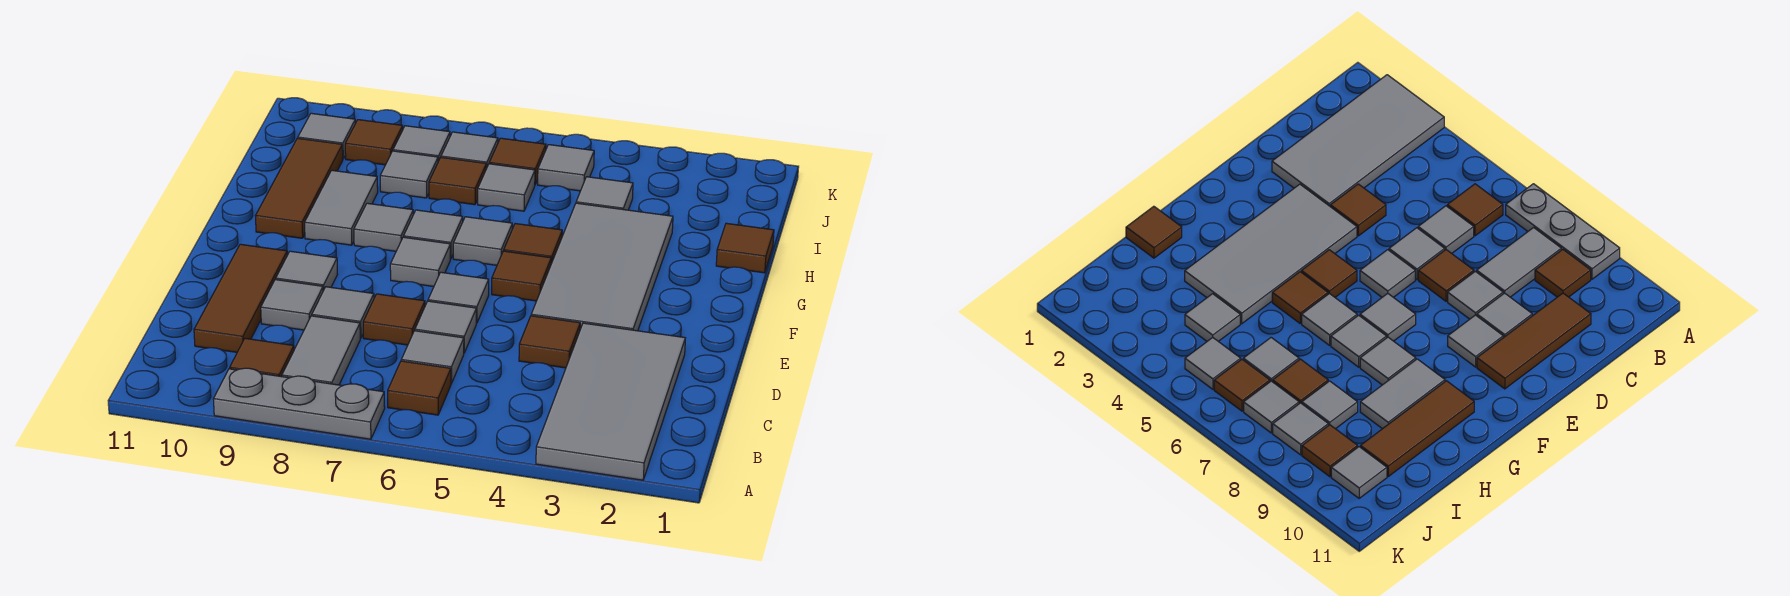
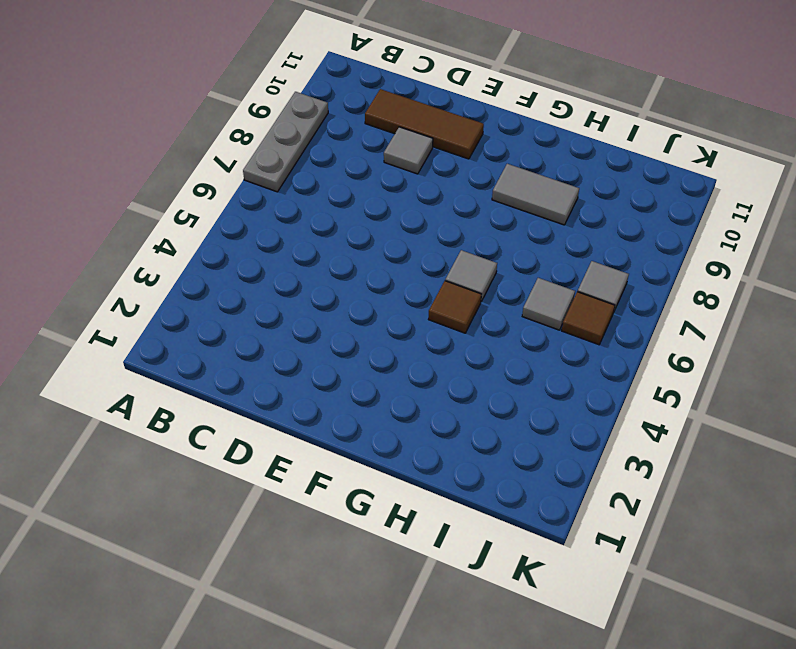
none -> grey tile A2:D3 level 1
none -> brown tile B6 level 1
none -> grey tile B8:C8 level 1
none -> brown tile B9 level 1

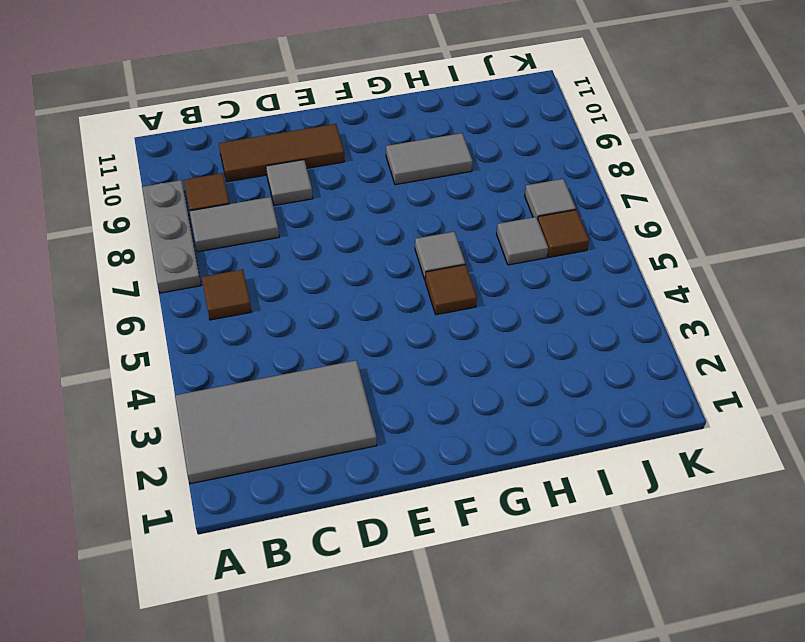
none -> grey tile C6 level 1
none -> brown tile D4 level 1
none -> grey tile D6 level 1
none -> brown tile D7 level 1

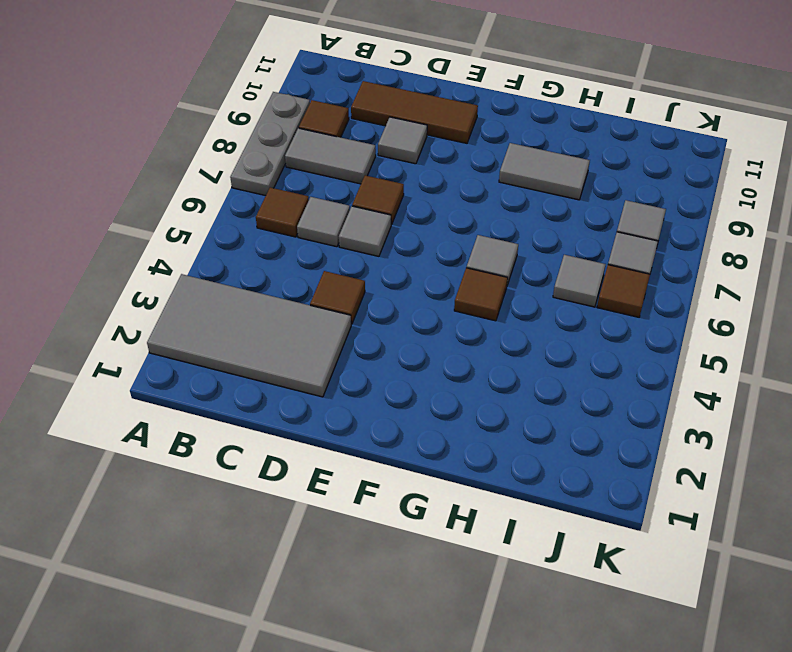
none -> grey tile D8 level 1
none -> grey tile E3:H4 level 1
none -> grey tile E6 level 1
none -> grey tile E9 level 1

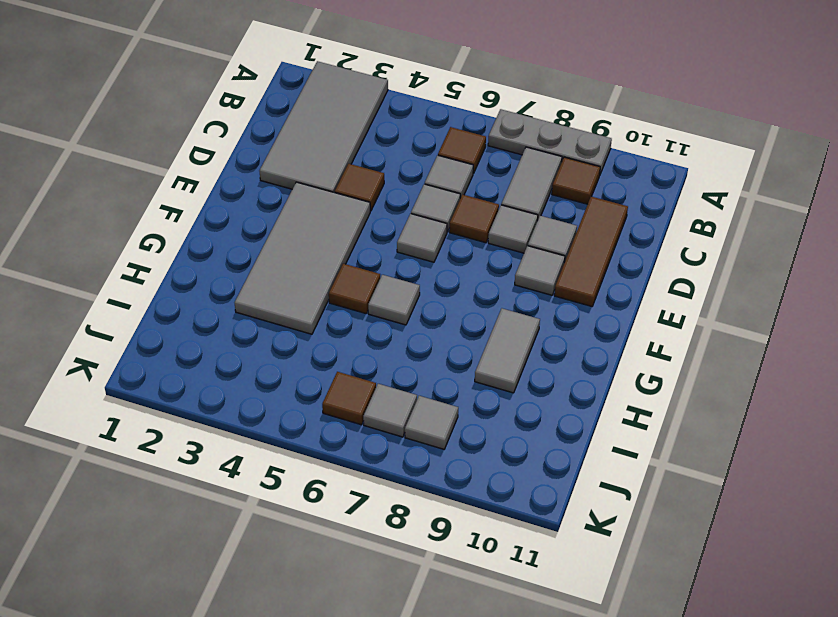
none -> brown tile F5 level 1
none -> grey tile F7 level 1
none -> grey tile G7 level 1
none -> grey tile G8 level 1

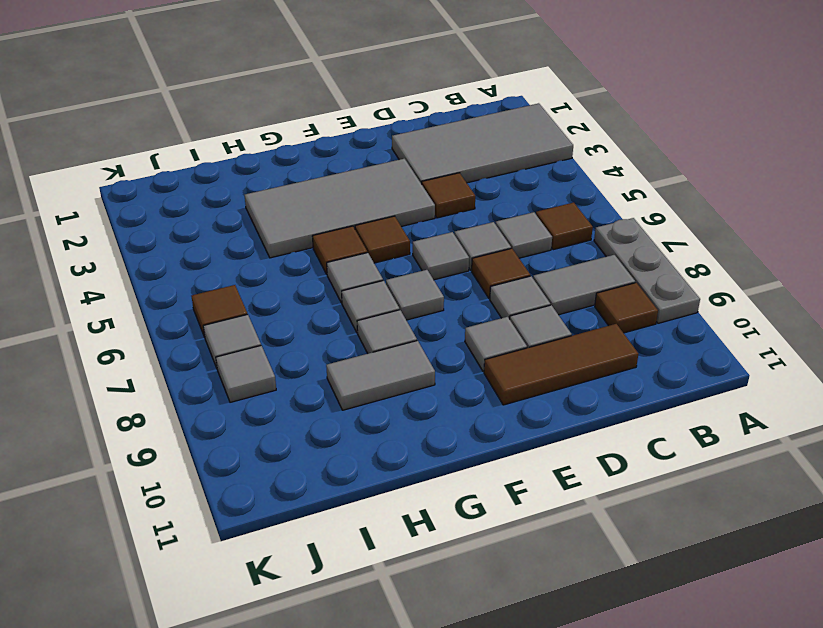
none -> brown tile G10:I10 level 1
none -> brown tile H1 level 1
none -> grey tile I4 level 1
none -> grey tile I6 level 1

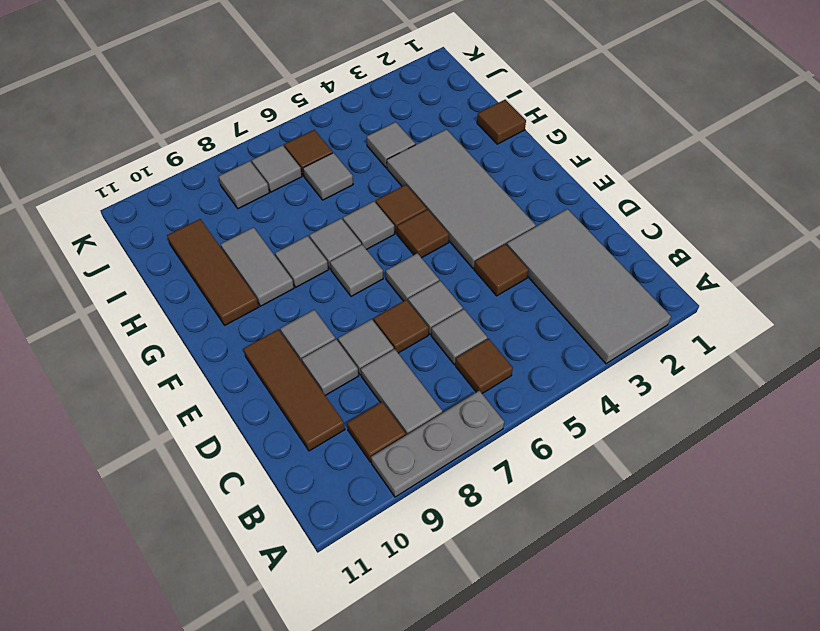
none -> brown tile I7 level 1
none -> grey tile I8 level 1
none -> grey tile J5 level 1
none -> brown tile J9 level 1

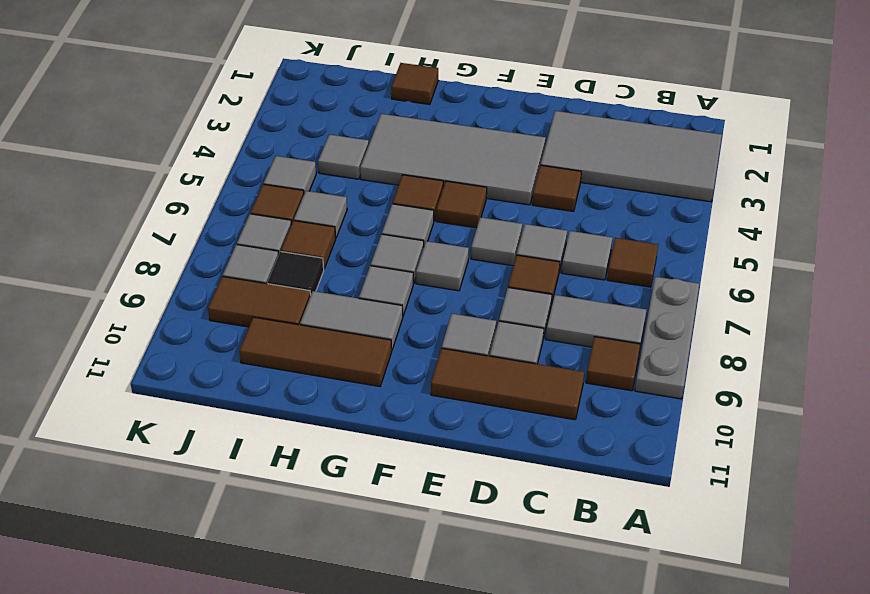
black tile I8 level 1 -> grey tile I8 level 1
brown tile I9:J9 level 1 -> brown tile J9 level 1
none -> grey tile J10 level 1

